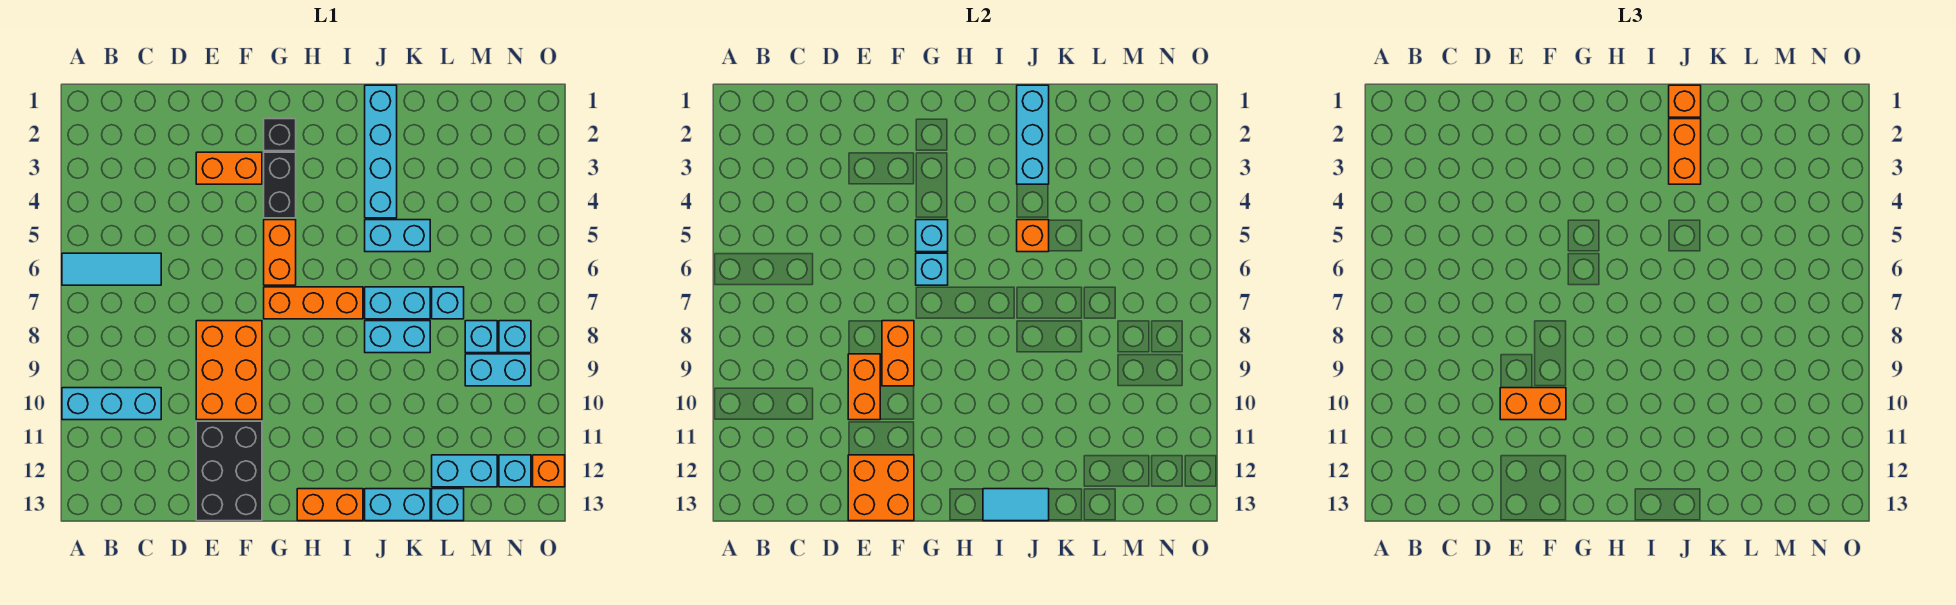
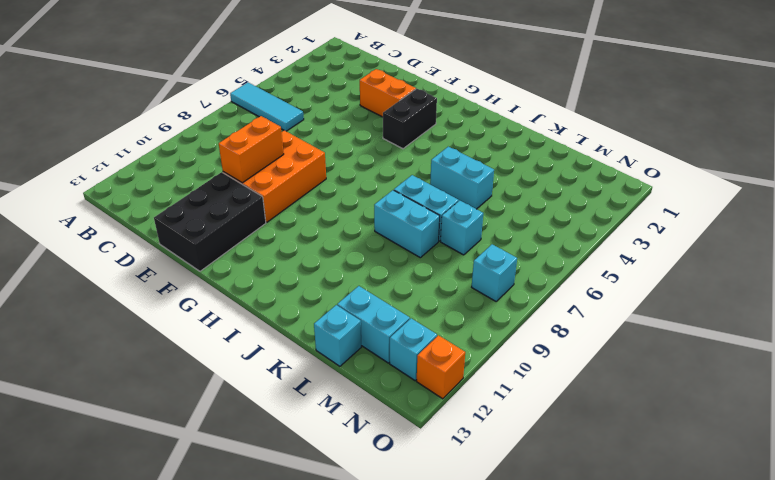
none -> cyan brick A10:C10 level 1
none -> black brick G2 level 1
none -> orange brick G5:G6 level 1
none -> orange brick G7:I7 level 1

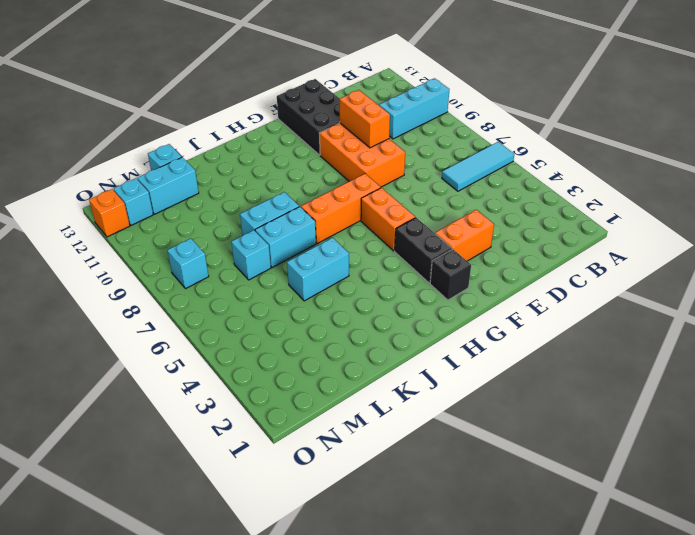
none -> orange brick H13:I13 level 1
none -> cyan brick J1:J4 level 1
none -> cyan brick J13:K13 level 1
none -> cyan brick M8 level 1

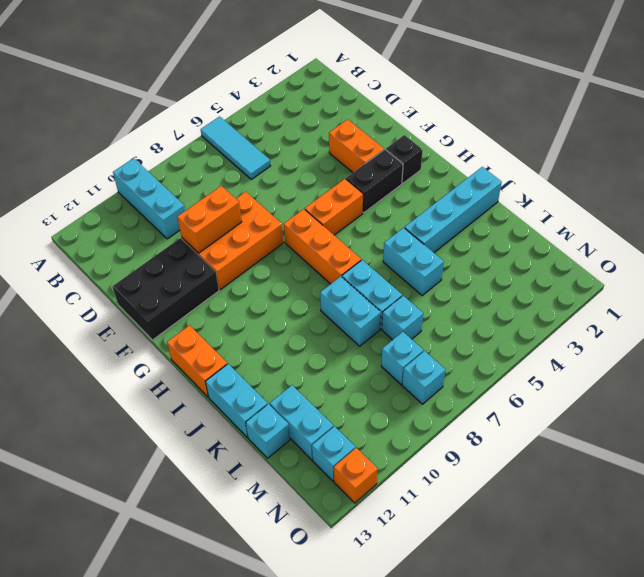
none -> cyan brick M9:N9 level 1
none -> orange brick E12:F13 level 2
none -> orange brick F8:F9 level 2
none -> cyan brick G5 level 2

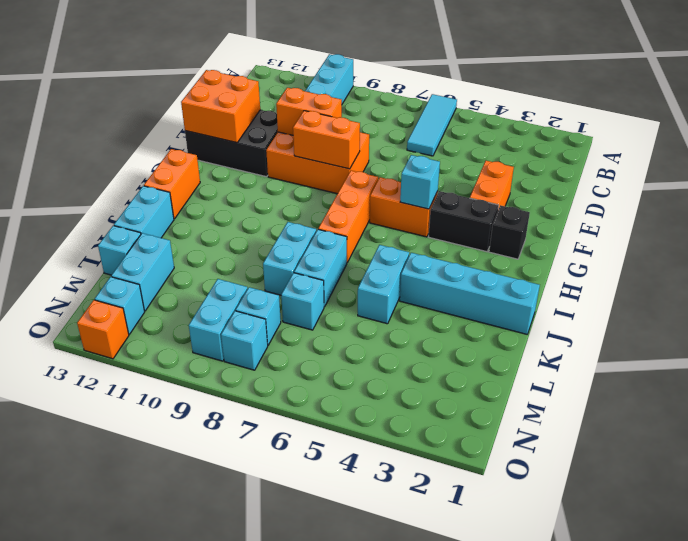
none -> cyan brick G6 level 2
none -> cyan tile I13:J13 level 2
none -> cyan brick J1:J3 level 2
none -> orange brick J5 level 2

